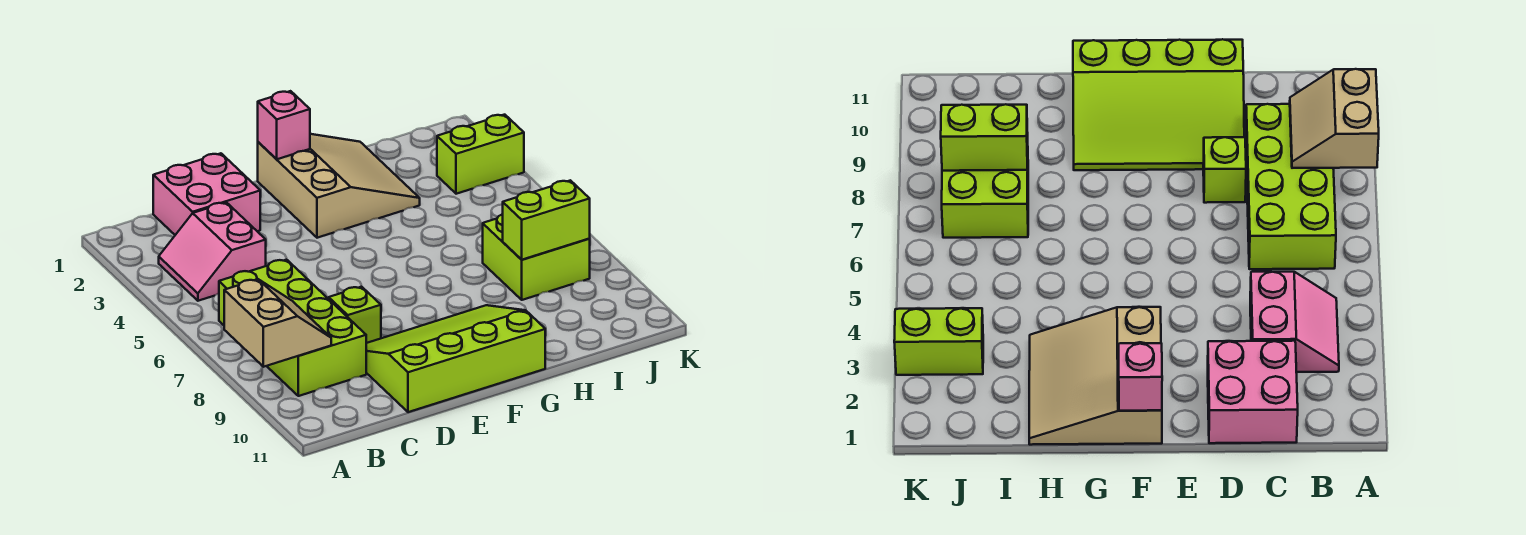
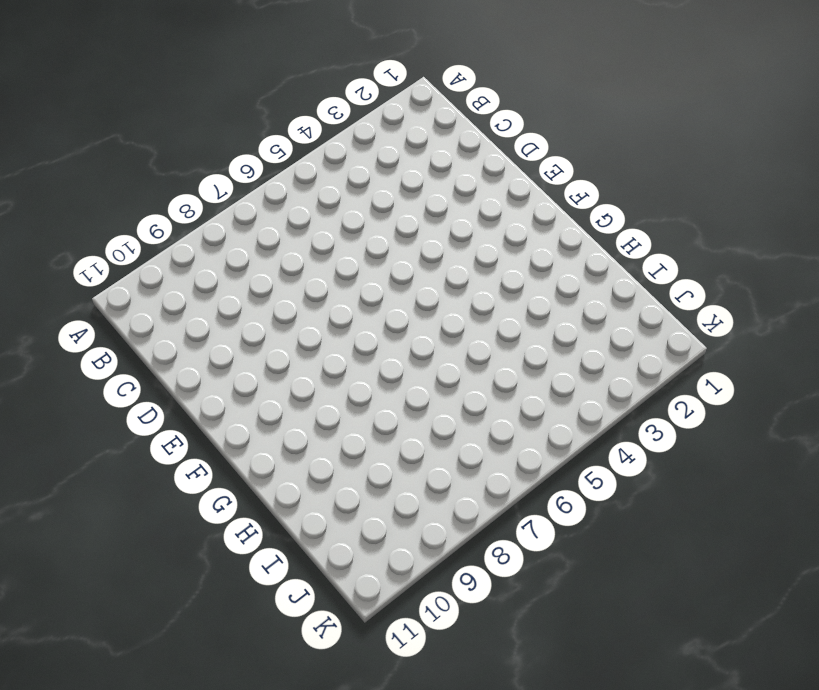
none -> pink slope B3:C4 level 1 top C
none -> lime brick B6:C9 level 1

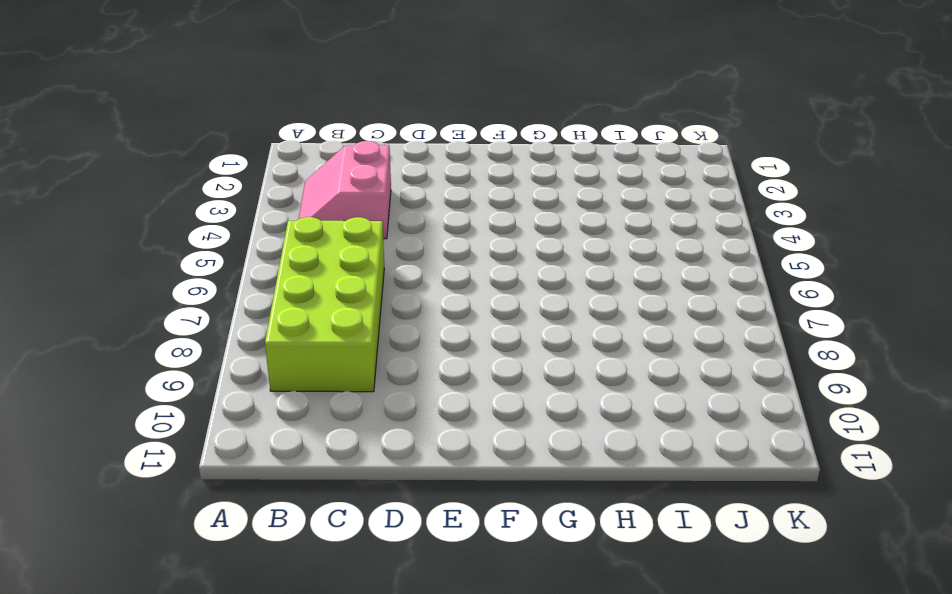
none -> pink brick C1:D2 level 1
none -> lime brick D8 level 1

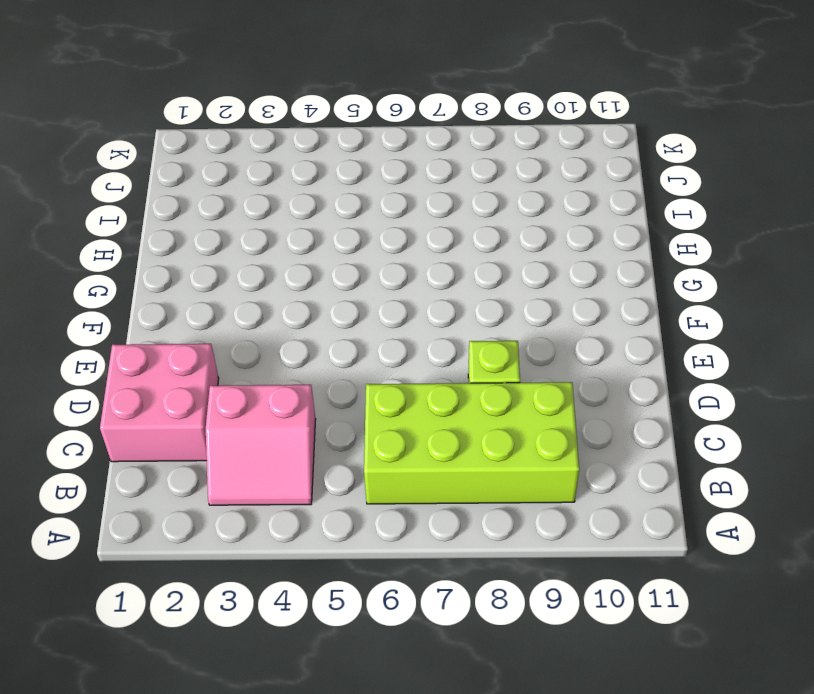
none -> lime slope D9:G11 level 1 top 11
none -> tan slope F1:H3 level 1 top F

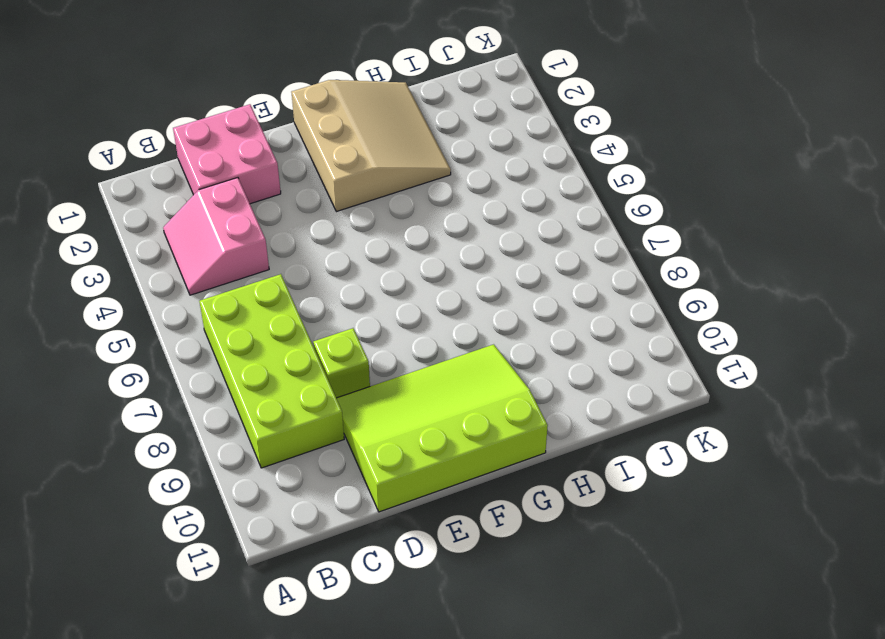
none -> lime brick I7:J8 level 1
none -> lime brick J3:K3 level 1

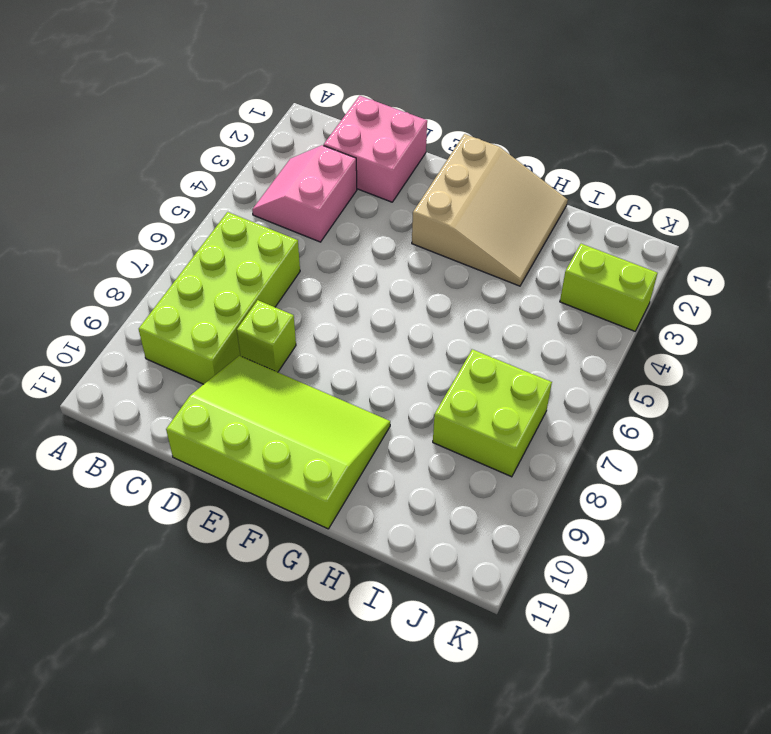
none -> tan slope A8:B9 level 2 top A
none -> pink brick F1 level 2

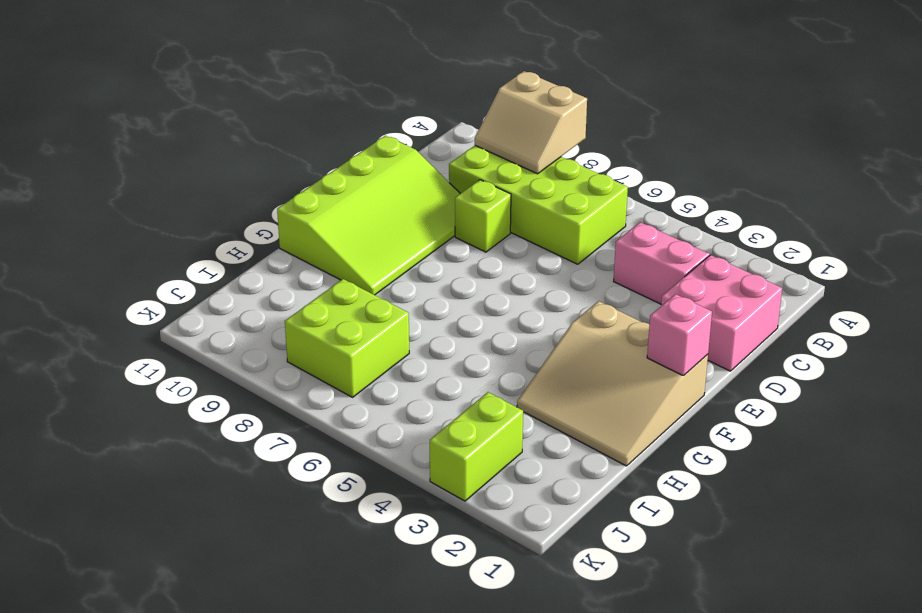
none -> lime brick I8:J8 level 2

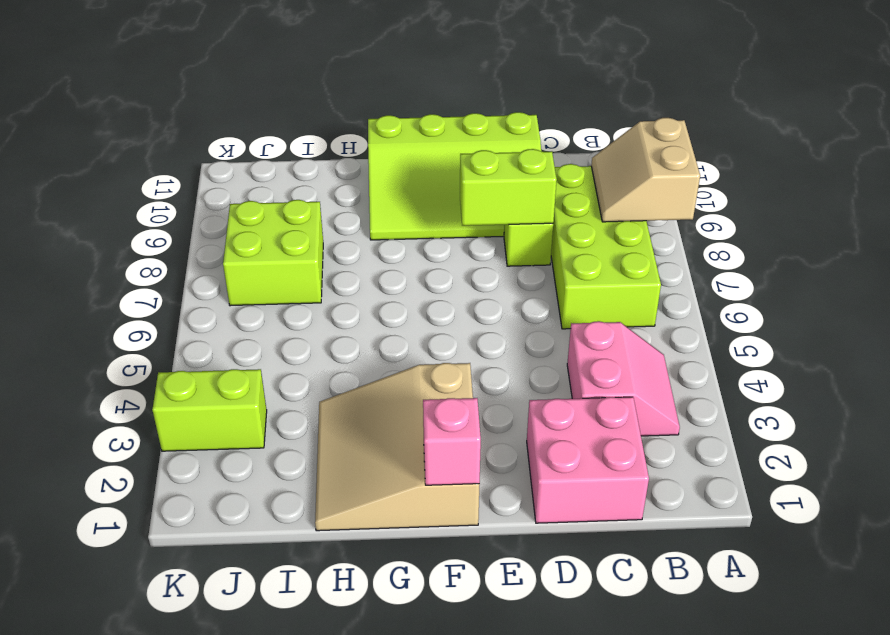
lime brick D8:E8 level 2 -> lime brick I8:J8 level 2

